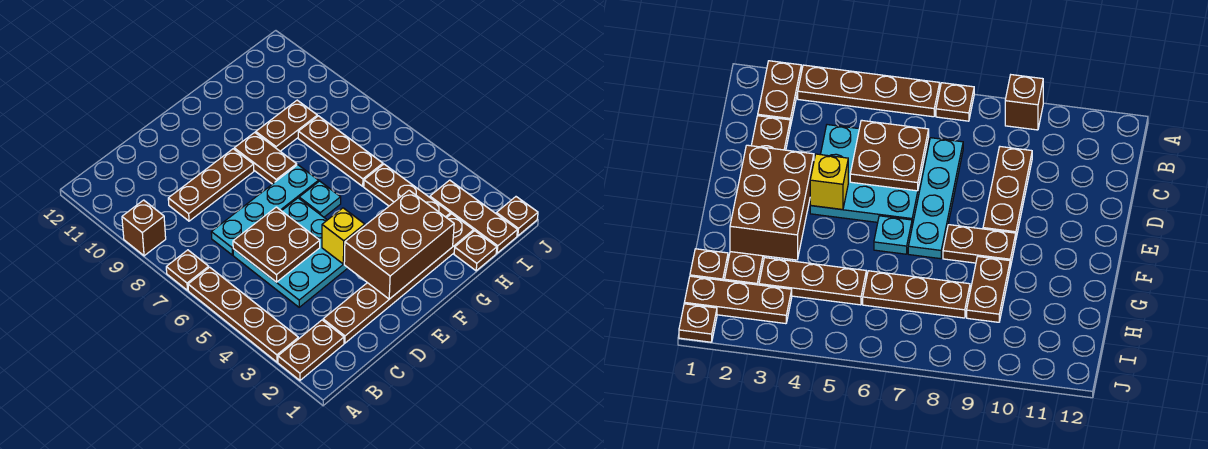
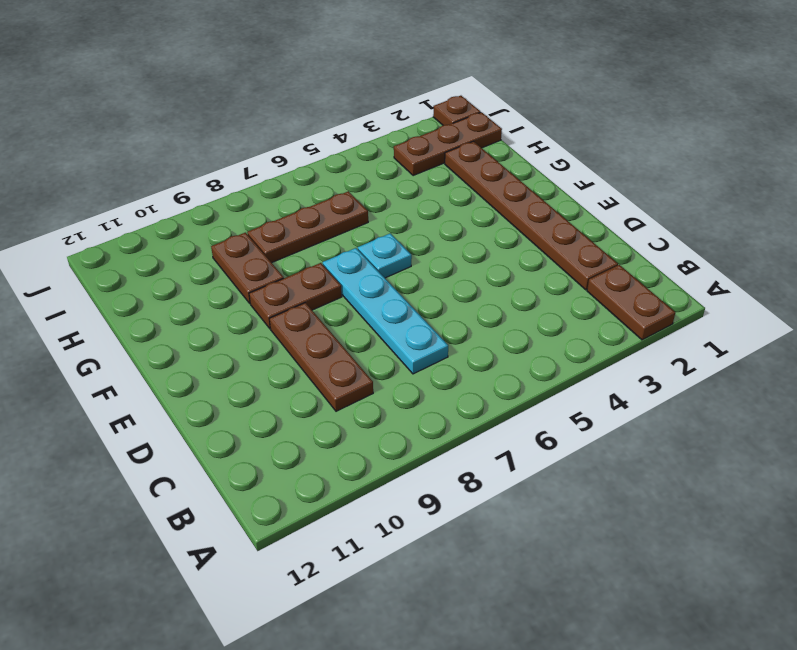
none -> brown plate A3:A6 level 1
none -> brown plate A7 level 1
none -> brown brick A9 level 1

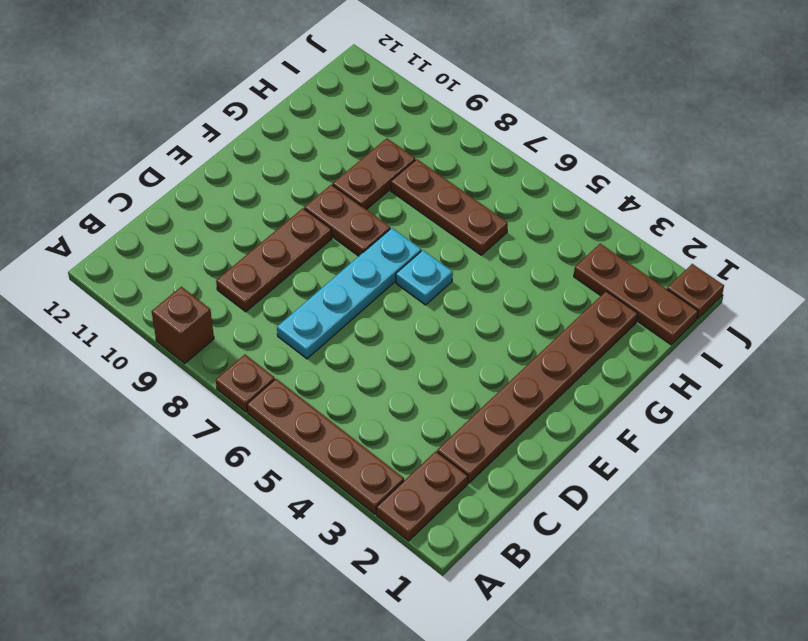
none -> cyan plate C4:E6 level 1
none -> brown plate H1 level 1
none -> brown plate H3:H5 level 1

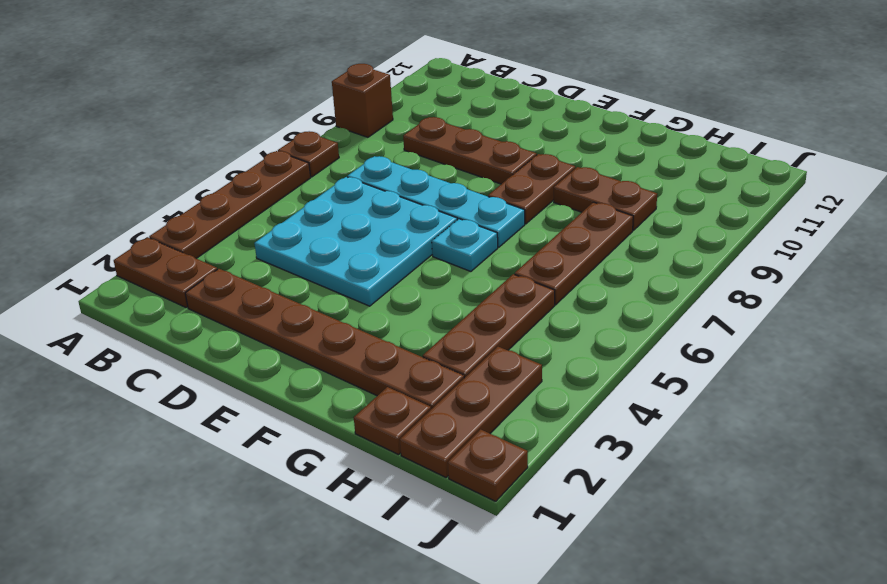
none -> brown plate C5:D6 level 2
none -> brown brick E2:G3 level 2
none -> yellow brick E4 level 2

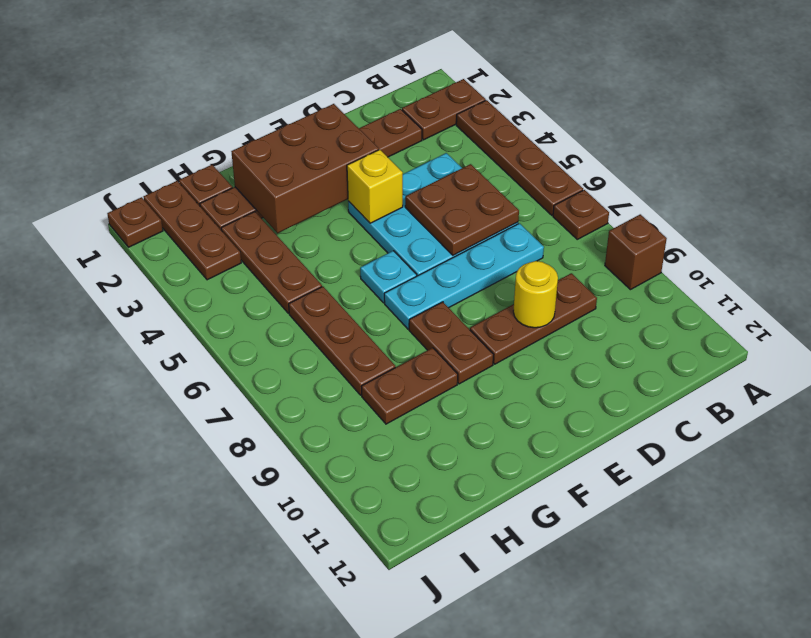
yellow round brick D9 level 2 -> none

